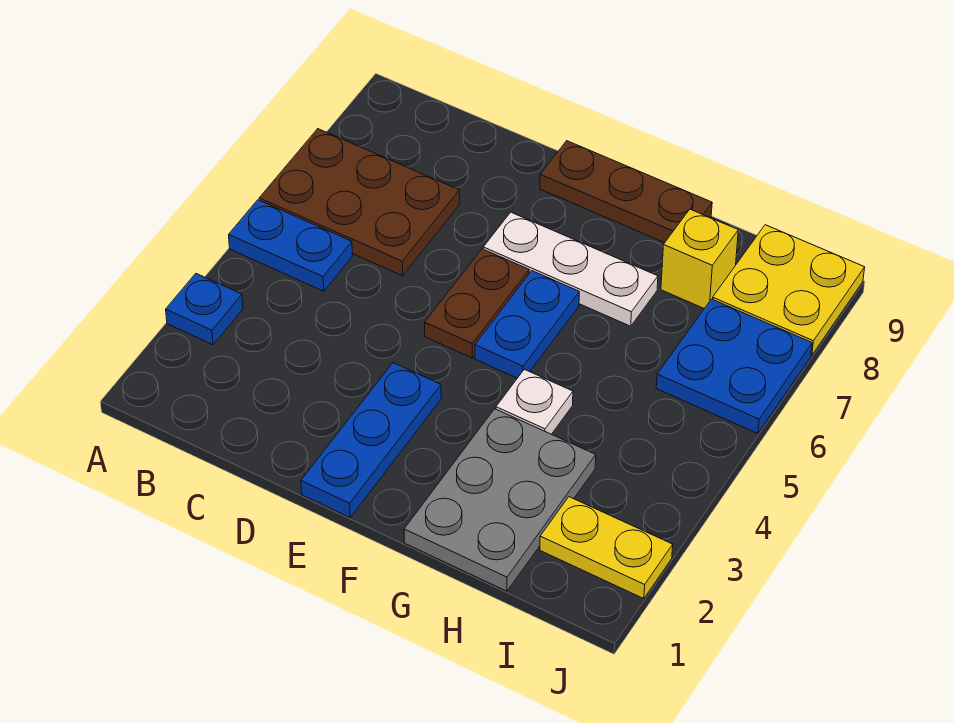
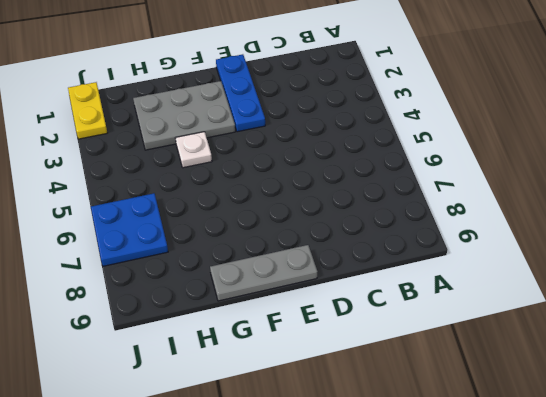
grey plate E9:G9 level 1 -> brown plate E9:G9 level 1
grey plate F2:H3 level 1 -> grey plate G1:H3 level 1
yellow plate J1:J2 level 1 -> yellow plate I2:J2 level 1
none -> blue plate A3 level 1
none -> blue plate A5:B5 level 1
none -> brown plate A6:C7 level 1

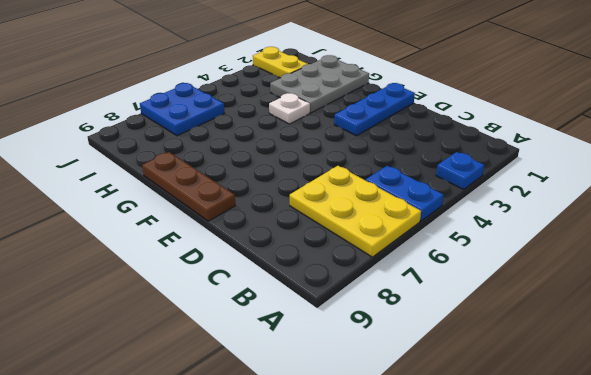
yellow plate A6:C7 level 1 -> brown plate A6:C7 level 1
none -> brown plate E5:E6 level 1
none -> white plate E7:G7 level 1
none -> blue plate F5:F6 level 1

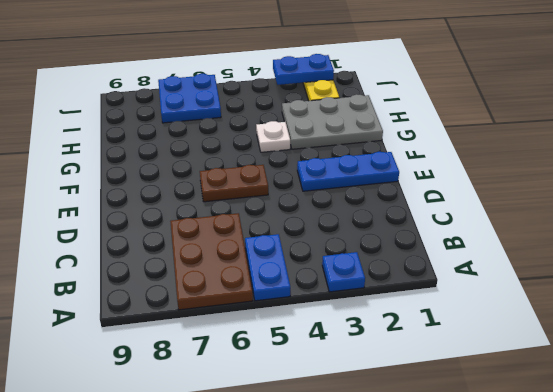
blue plate J2:J3 level 2 -> blue plate F5:F6 level 1
none -> white plate E7:G7 level 1
none -> brown plate E9:G9 level 1
none -> yellow brick H8 level 1

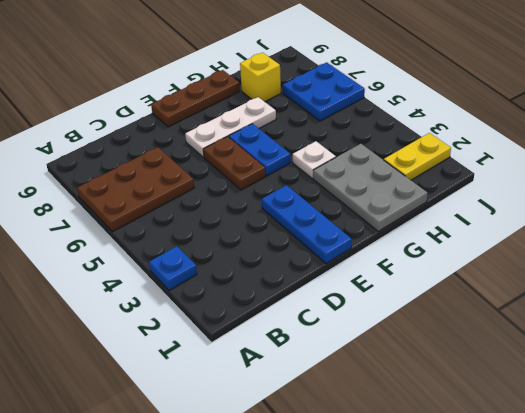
none -> blue plate A5:B5 level 1
none -> yellow plate I8:J9 level 1

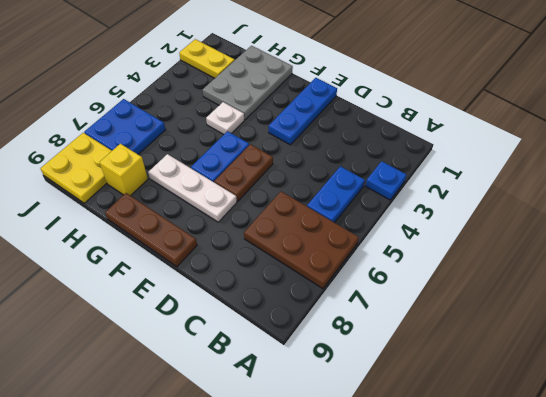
blue plate B4:B5 level 1 -> blue plate A5:B5 level 1

